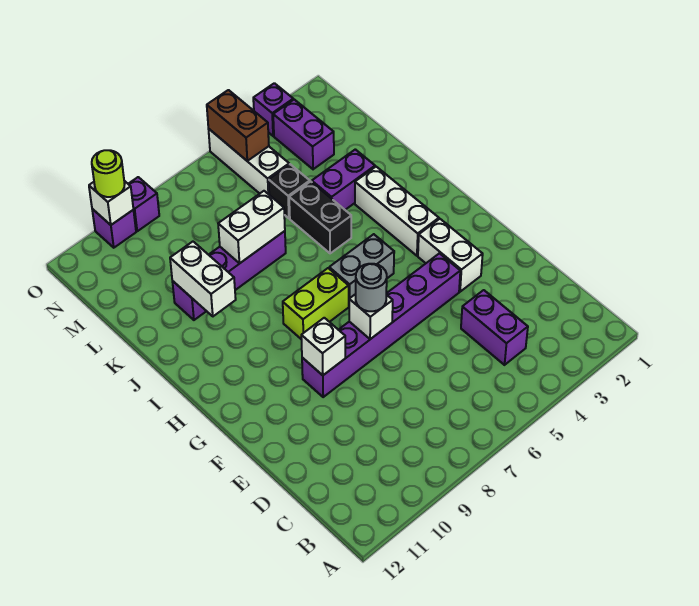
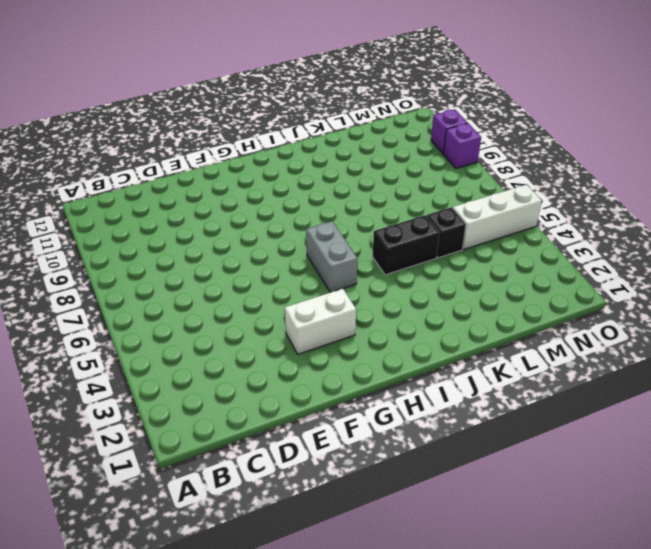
none -> purple brick C4:D4 level 1
none -> purple brick F4:F9 level 1
none -> white brick H3:J3 level 1

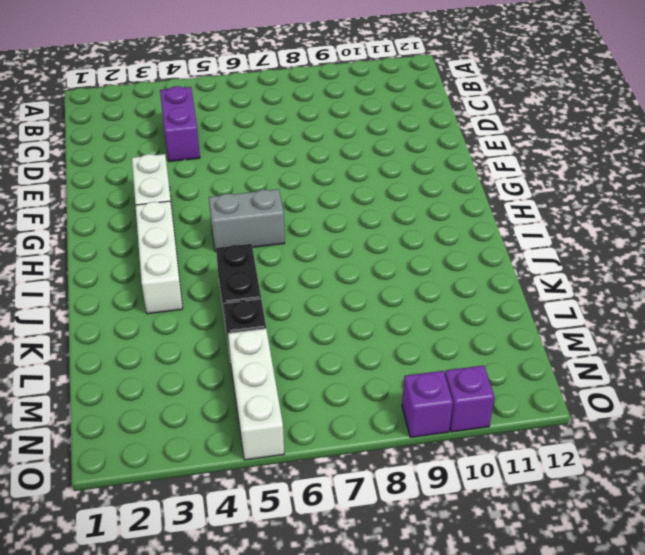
none -> purple brick F4:F9 level 1
none -> lime brick H7:H8 level 1
none -> purple brick K3:K4 level 1

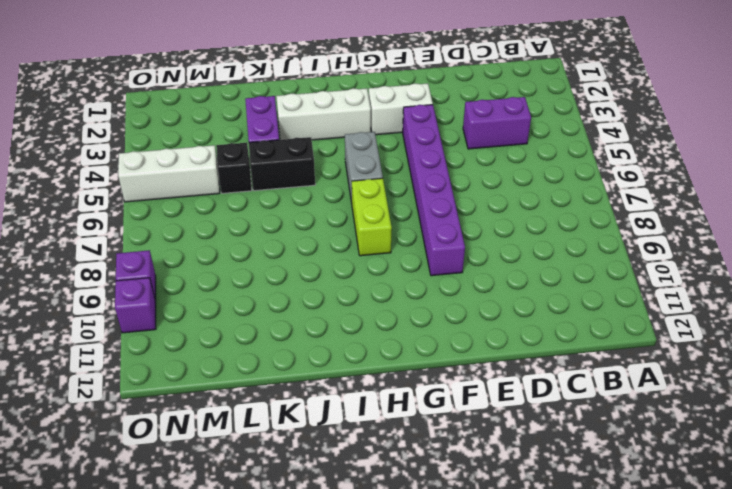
none -> purple brick K7:K10 level 1
none -> purple brick M3:N3 level 1
none -> purple brick O3 level 1

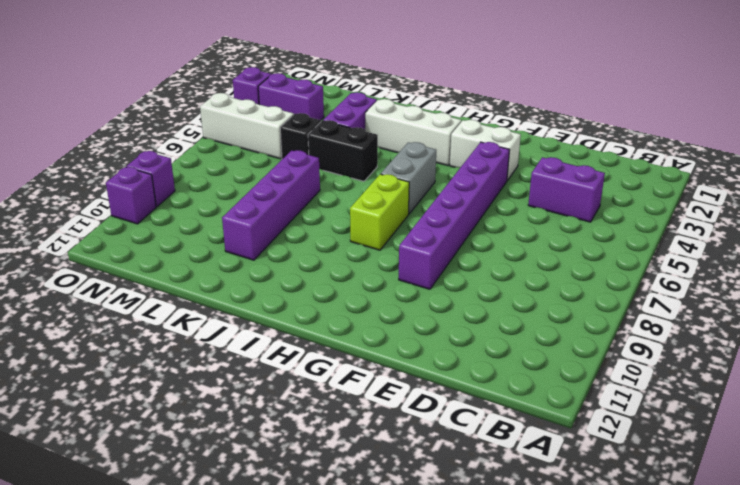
none -> white brick F7 level 2
none -> white brick F9 level 2
none -> white brick J10:K10 level 2

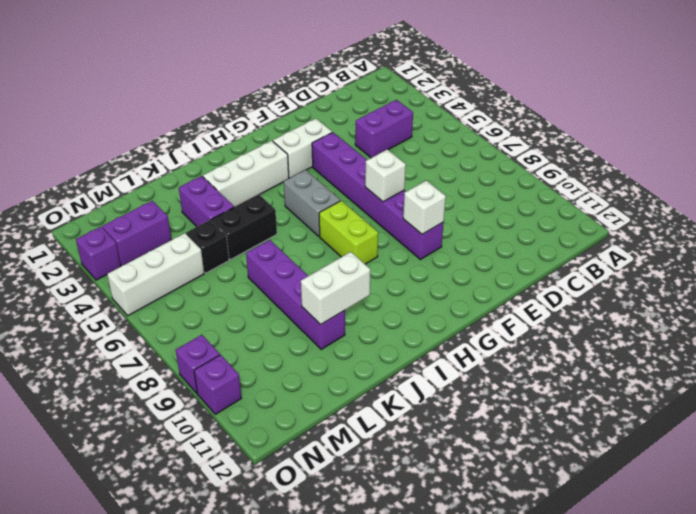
none -> white brick K7:K8 level 2
none -> brown brick N5:O5 level 2
none -> white brick O10 level 2

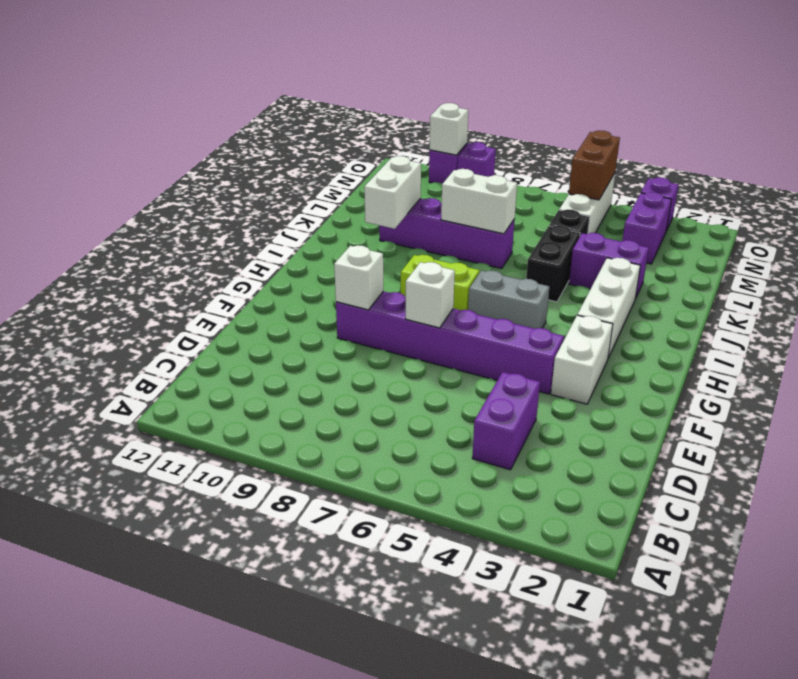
none -> grey round brick F7 level 3
none -> lime round brick O10 level 3

